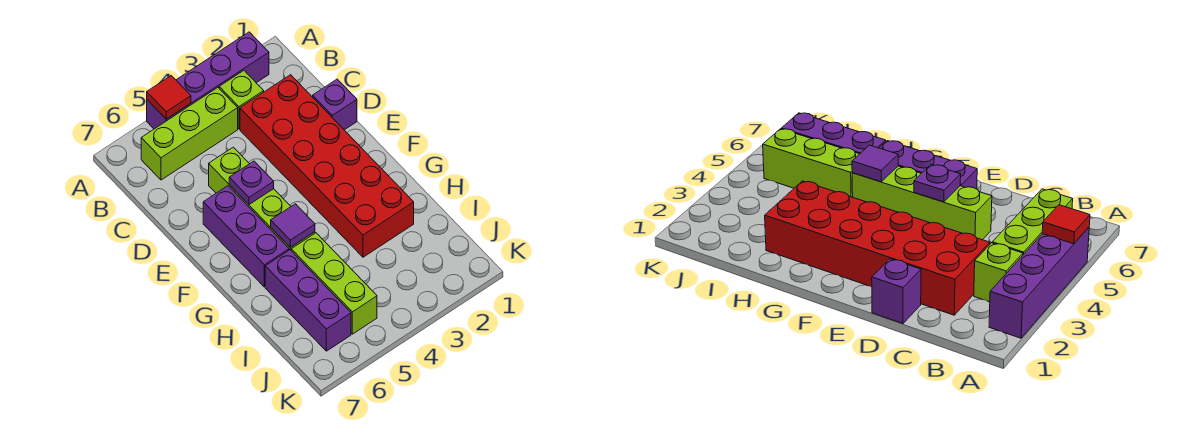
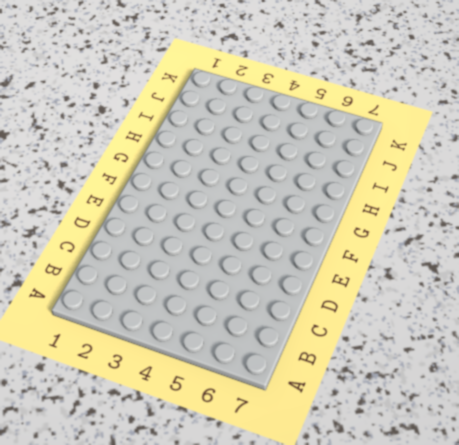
none -> purple brick A2:A5 level 1
none -> lime brick B3 level 1
none -> lime brick B4:B6 level 1

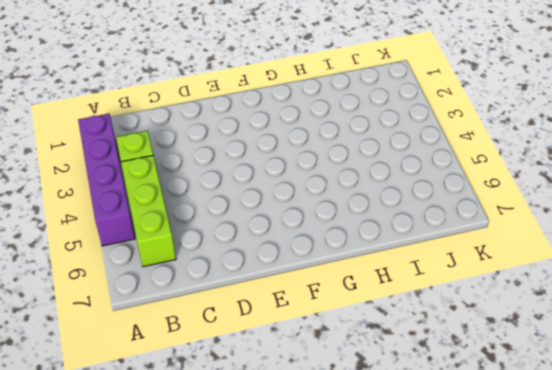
none -> red brick C2:H3 level 1
none -> purple brick D1 level 1
none -> lime brick D5:G5 level 1

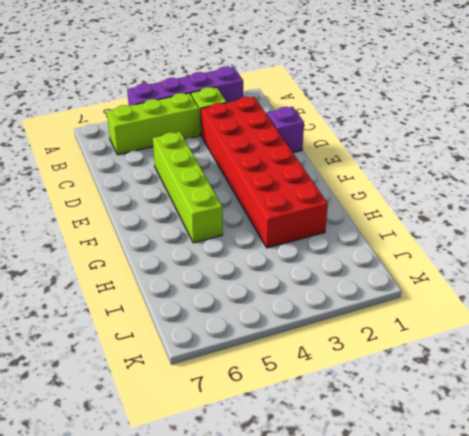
none -> purple brick E6:G6 level 1
none -> lime brick H5:J5 level 1
none -> purple brick H6:J6 level 1

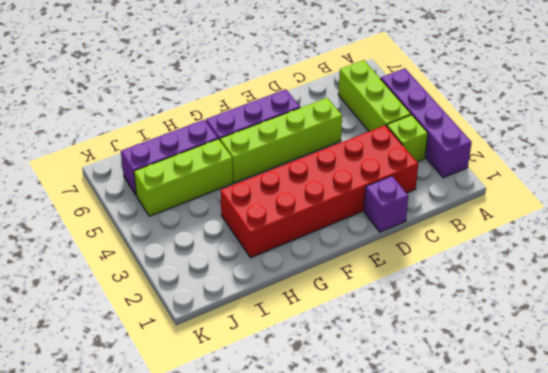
none -> red tile A5 level 2
none -> purple plate E5 level 2
none -> purple tile G5 level 2

